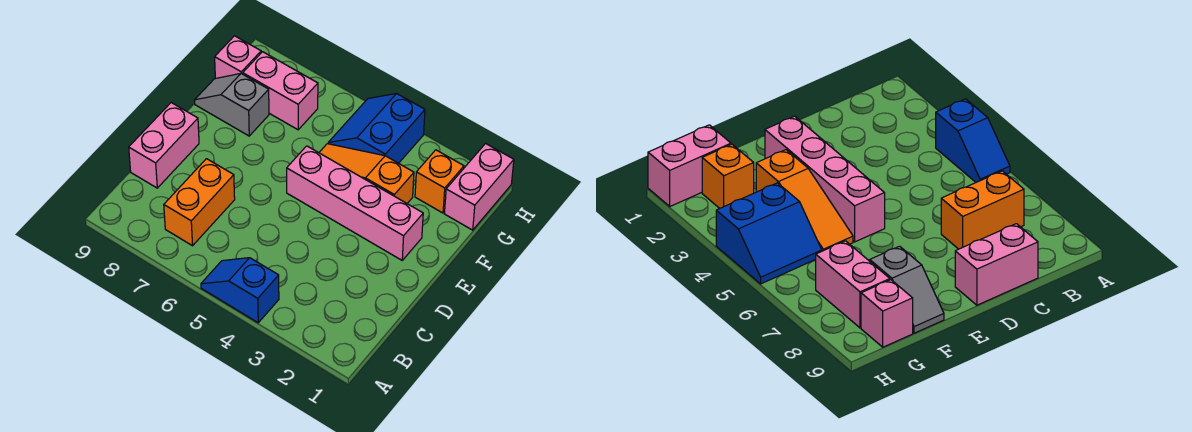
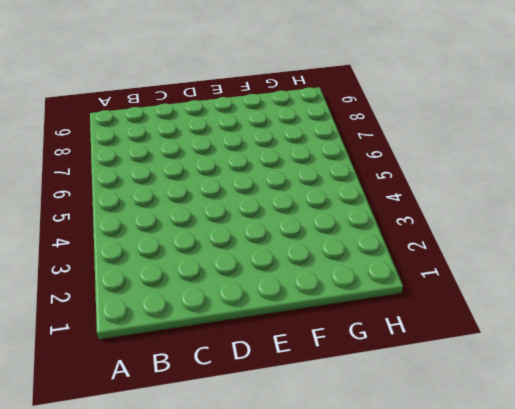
none -> blue slope A4:A5 level 1 top 4
none -> orange brick B7:C7 level 1

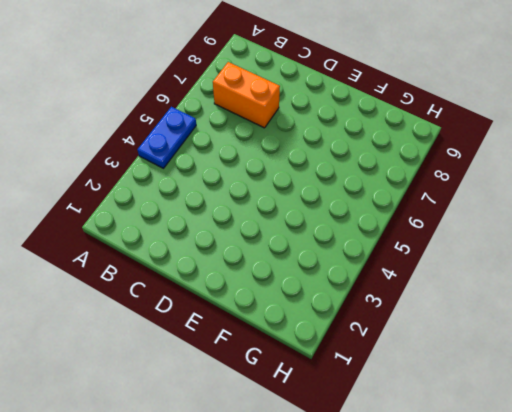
blue plate A4:A5 level 1 -> blue slope A4:A5 level 1 top 4
none -> pink brick C9:D9 level 1
none -> pink brick E2:E5 level 1

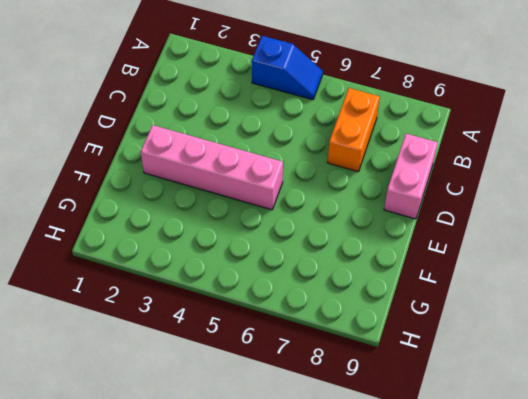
none -> orange slope F3:F5 level 1 top 3
none -> grey slope F8:F9 level 1 top 8

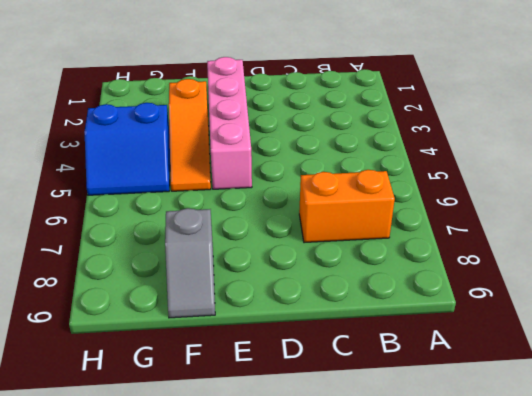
none -> blue slope A4:A5 level 1 top 4
none -> pink brick C9:D9 level 1

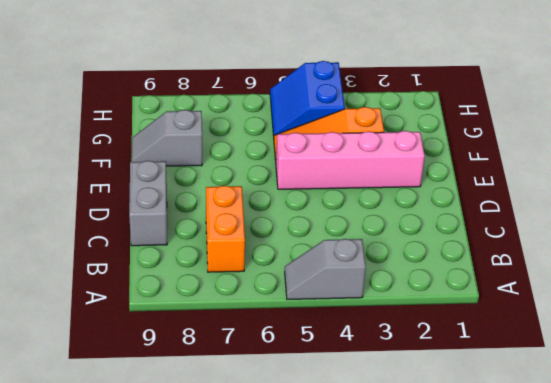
grey slope A4:A5 level 1 top 4 -> blue slope A4:A5 level 1 top 4
grey brick C9:D9 level 1 -> pink brick C9:D9 level 1
none -> pink brick G1:H1 level 1
none -> orange brick G2 level 1

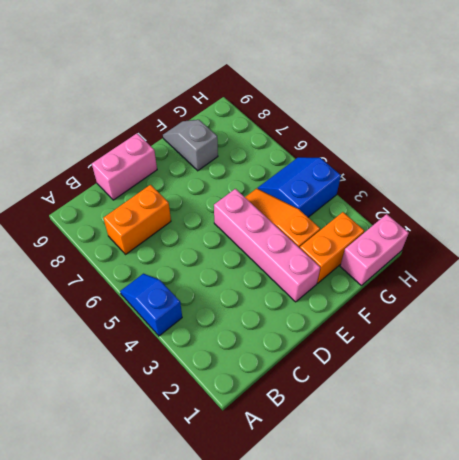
orange brick F2:G2 level 1 -> orange brick G2 level 1
none -> pink brick G7:G8 level 1
none -> pink brick G9 level 1

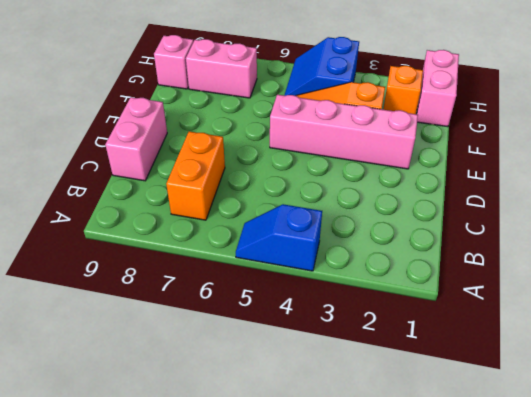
none -> grey slope F8:F9 level 1 top 8

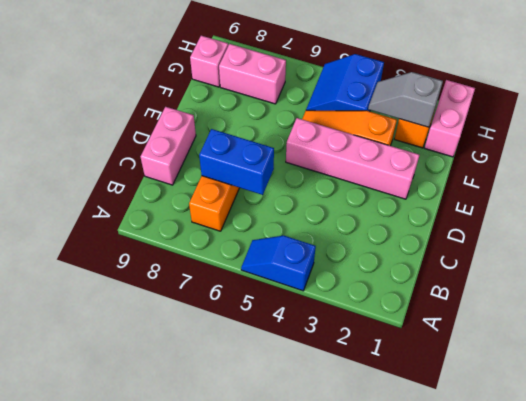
blue brick C6:C7 level 2 -> none
grey slope G2:G3 level 2 top 2 -> grey slope F8:F9 level 1 top 8

